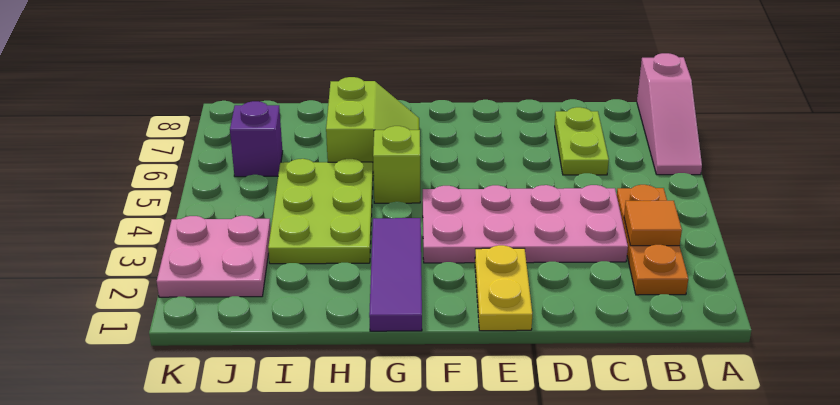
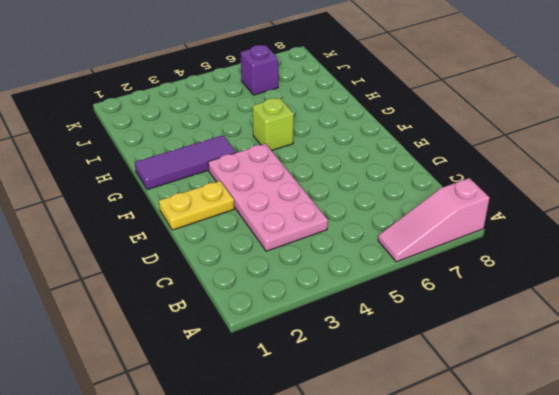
none -> orange plate B2:B4 level 1
none -> lime plate C6:C7 level 1
none -> lime slope G6:H7 level 1 top H

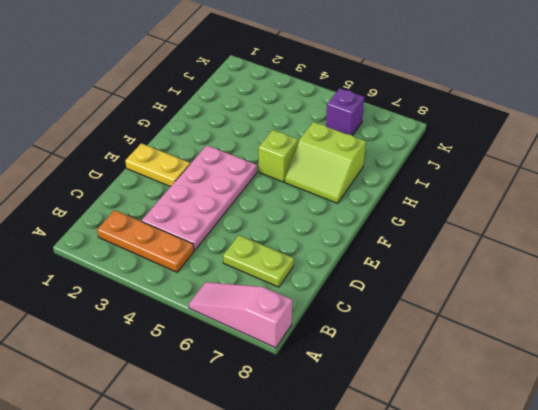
none -> purple tile G1:G3 level 1
none -> lime plate H3:I5 level 1
none -> pink plate J2:K3 level 1

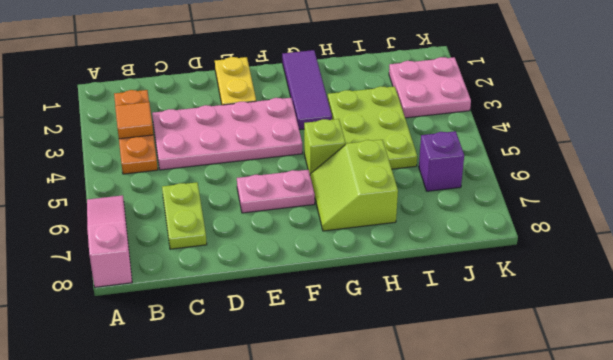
pink plate E6:F6 level 1 -> none

